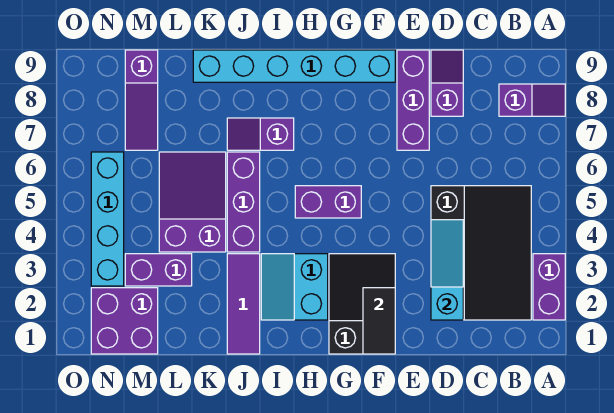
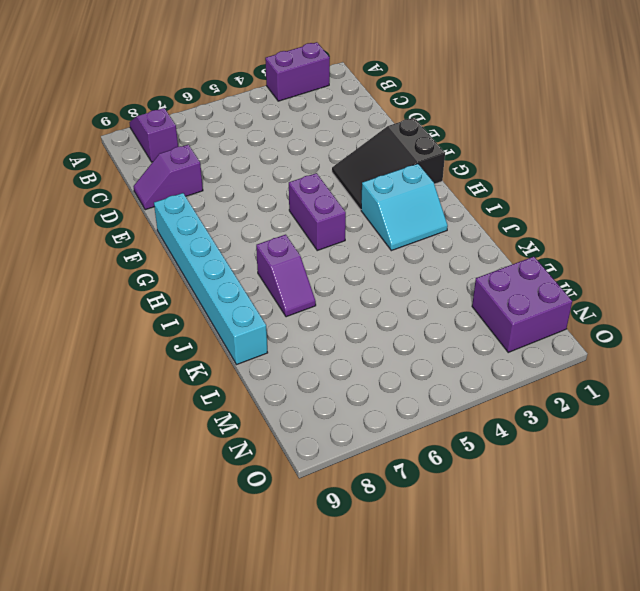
none -> black slope B2:D5 level 1 top D
none -> purple brick E7:E9 level 1
none -> purple tile J1:J3 level 1

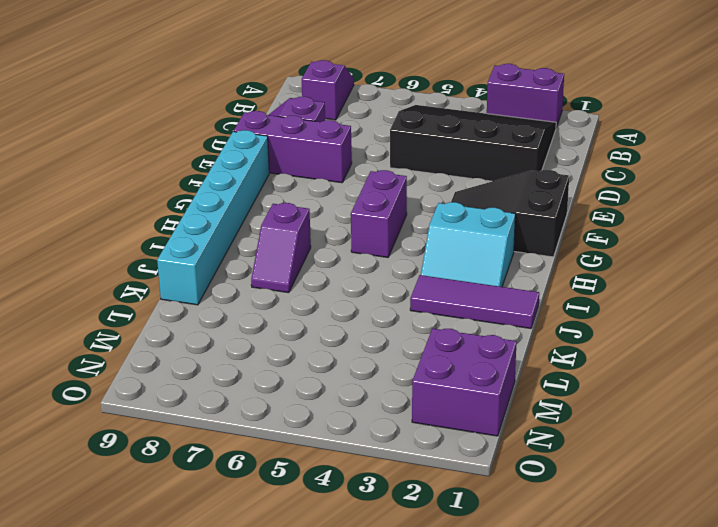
none -> purple brick J4:J6 level 1
none -> purple slope K4:L6 level 1 top 4
none -> purple brick L3:M3 level 1

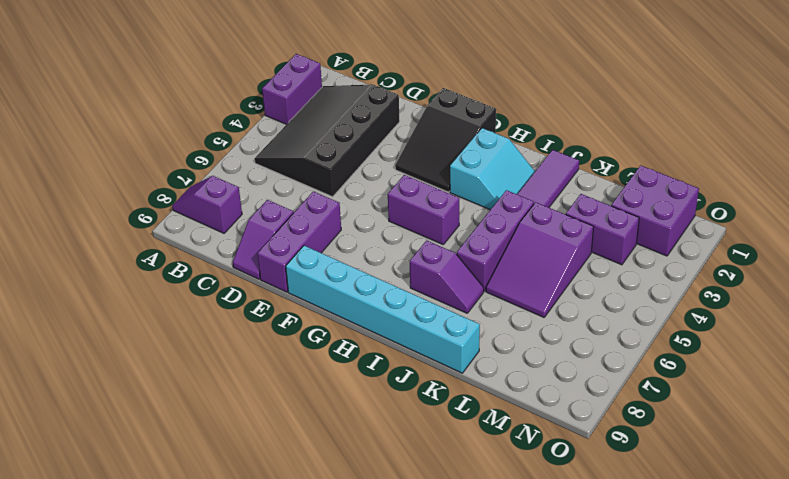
none -> purple slope M7:M9 level 1 top 9
none -> cyan brick N3:N6 level 1
none -> cyan slope D2:D4 level 2 top 2

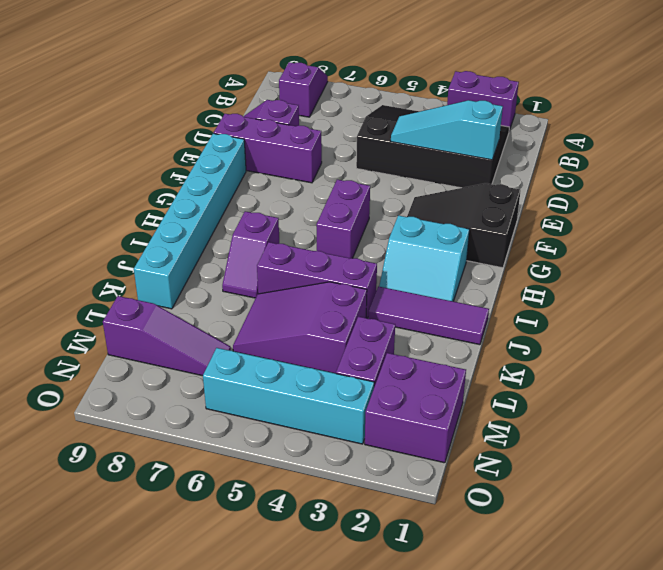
none -> black tile F1:F2 level 2

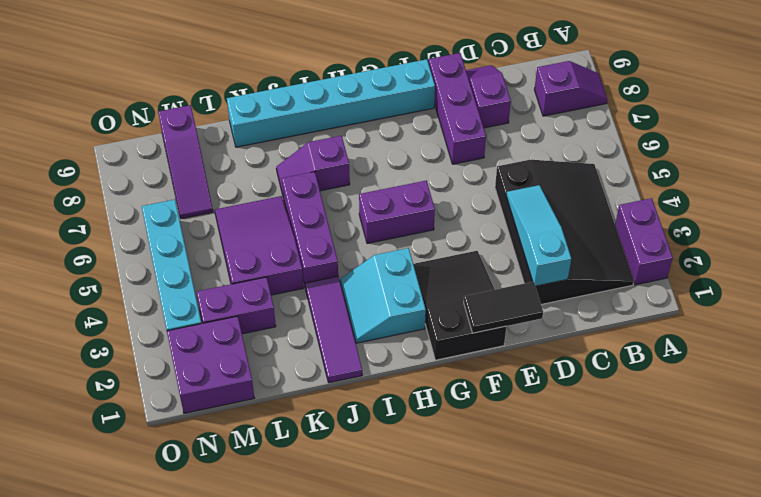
black tile E1:F1 level 2 -> black tile F1:F2 level 2

